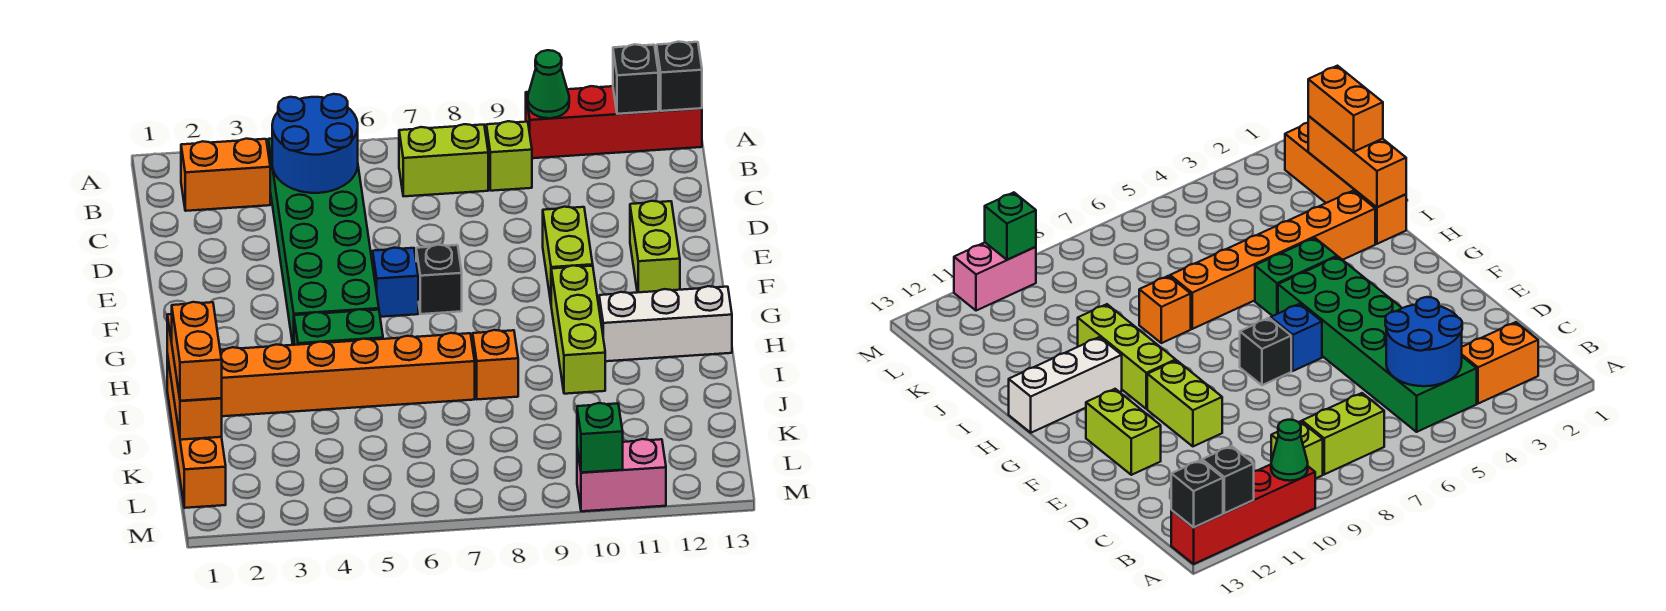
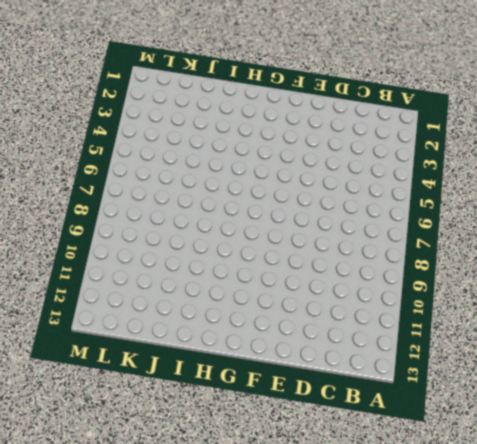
none -> red brick A10:A13 level 1
none -> orange brick B2:B3 level 1
none -> green brick B4:G5 level 1

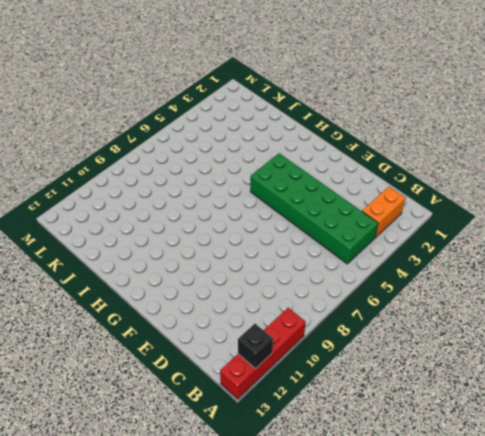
none -> lime brick B7:B8 level 1
none -> lime brick B9 level 1
none -> lime brick E10:F10 level 1

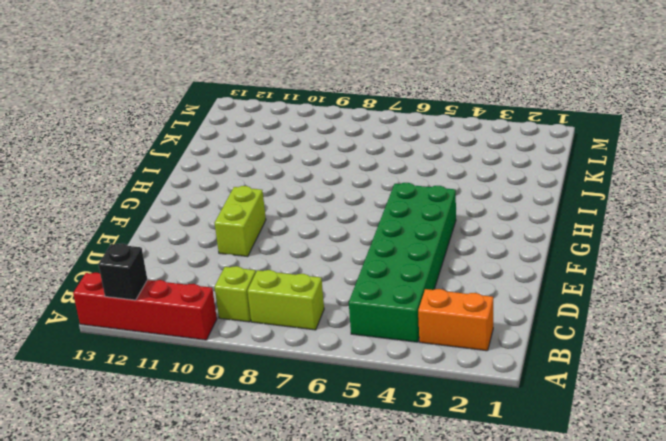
none -> lime brick E12:F12 level 1
none -> blue brick F6 level 1
none -> black brick F7 level 1

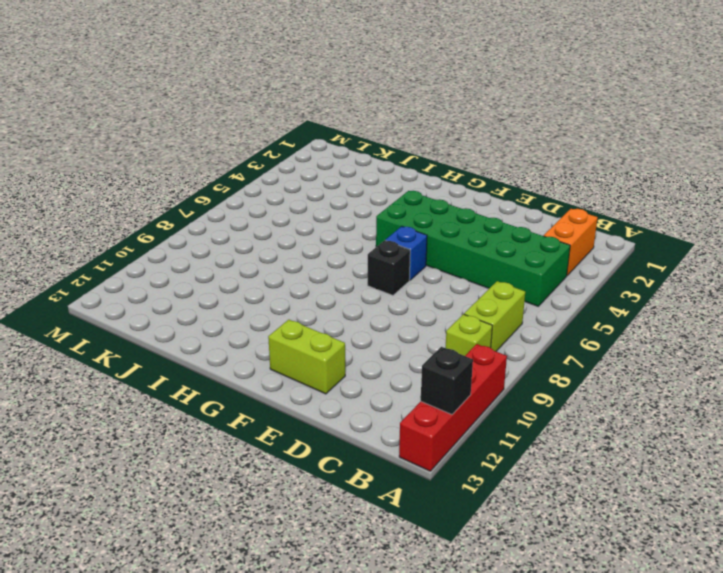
none -> lime brick E10:F10 level 1
none -> lime brick G10:I10 level 1
none -> green brick H4:H5 level 1

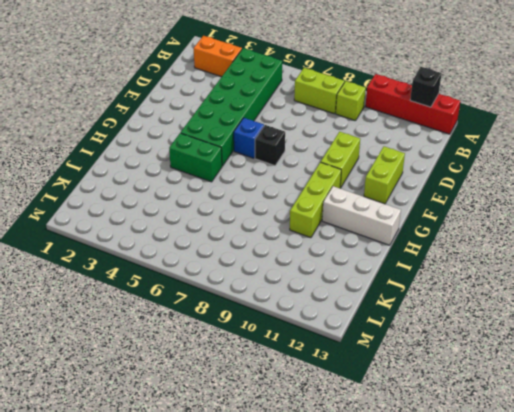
none -> orange brick I1:L1 level 1
none -> orange brick I2:I7 level 1
none -> orange brick I8 level 1

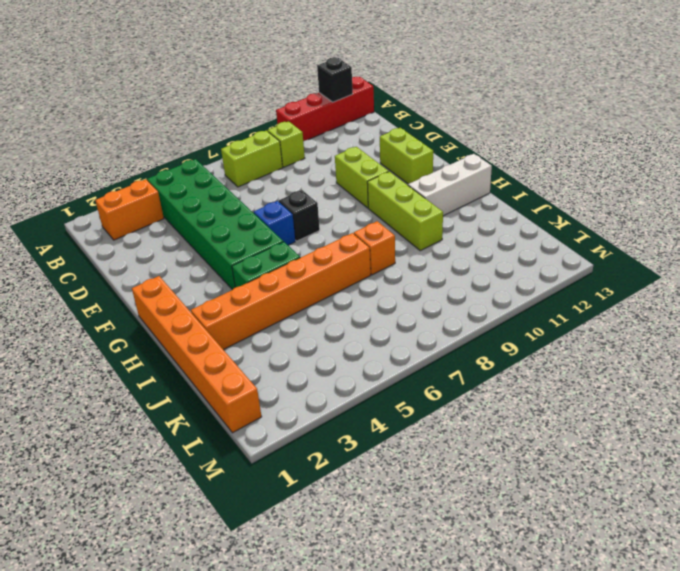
orange brick G1:L1 level 1 -> orange brick I1:L1 level 1
none -> pink brick M10:M11 level 1
none -> green cone A10 level 2
none -> black brick A13 level 2

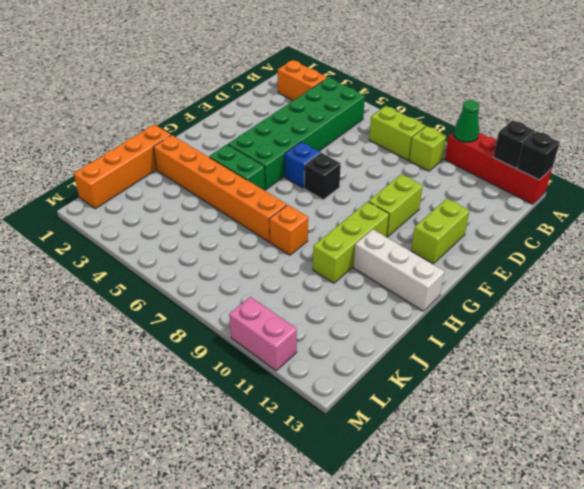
none -> blue round brick B4:C5 level 2
none -> orange brick I1:K1 level 2
none -> green brick M10 level 2

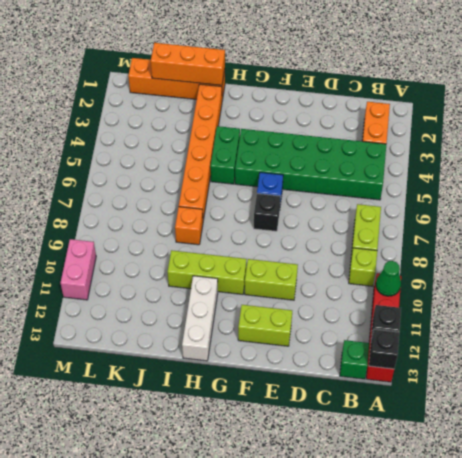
green brick B13 level 1 -> green brick M10 level 2
none -> blue round brick B4:C5 level 2
none -> orange brick J1:K1 level 3

